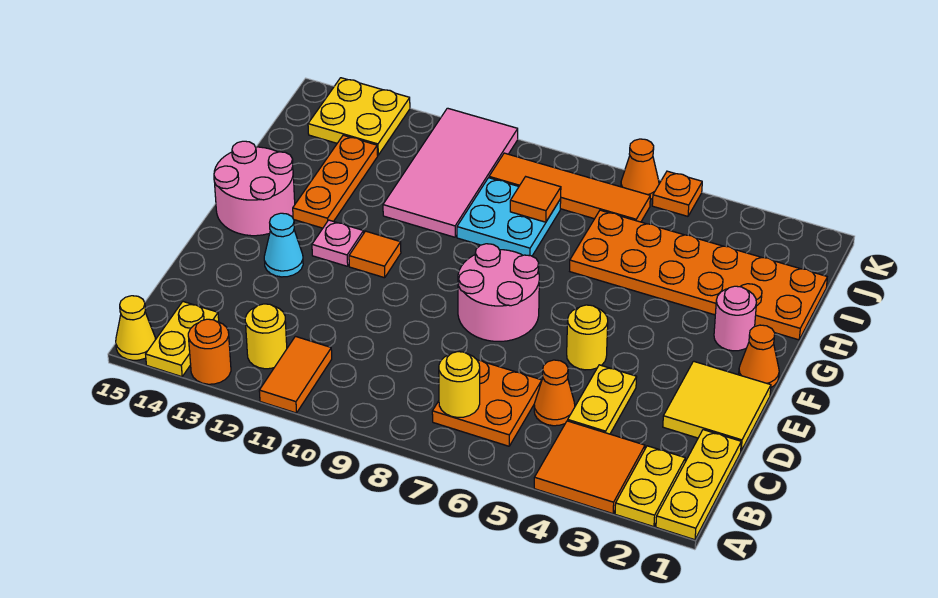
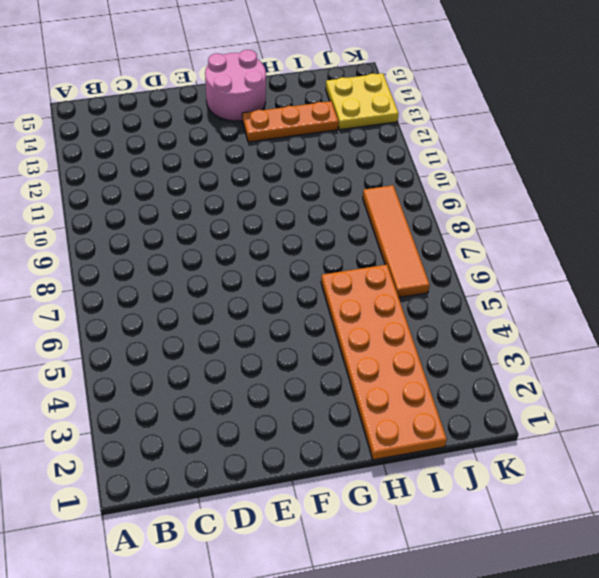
none -> yellow plate A1:C1 level 1
none -> yellow plate A2:B2 level 1
none -> orange tile A3:B4 level 1
none -> orange tile A11:B11 level 1

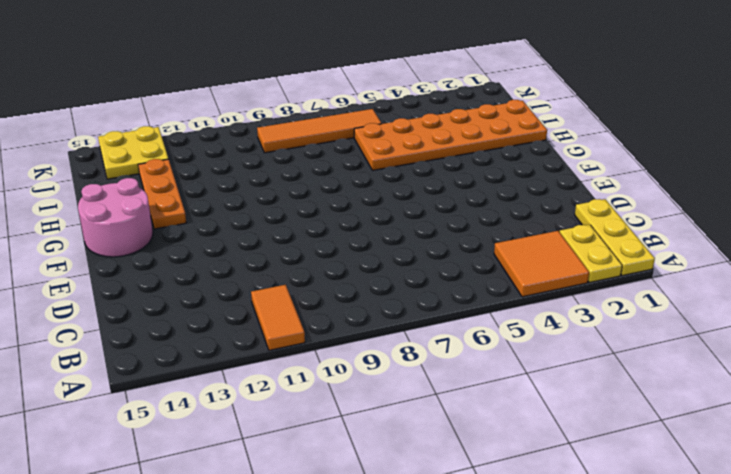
none -> orange round brick A13 level 1
none -> yellow plate A14:B14 level 1
none -> yellow cone A15 level 1
none -> orange plate B6:C7 level 1

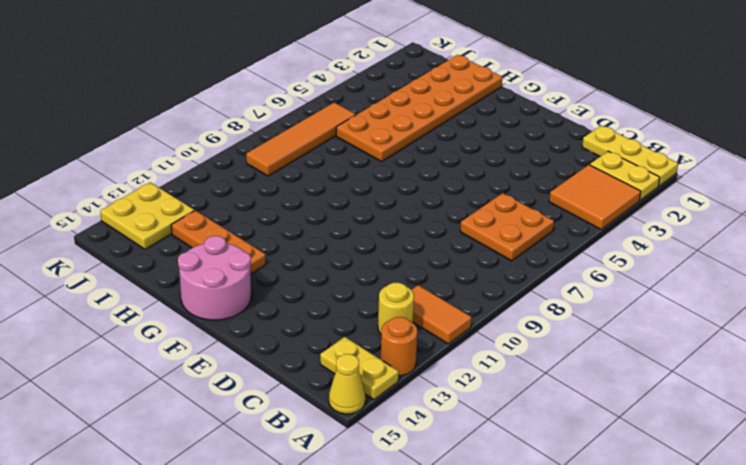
none -> yellow plate C4:D4 level 1
none -> orange cone C5 level 1
none -> yellow tile D1:E2 level 1
none -> yellow round brick E5 level 1

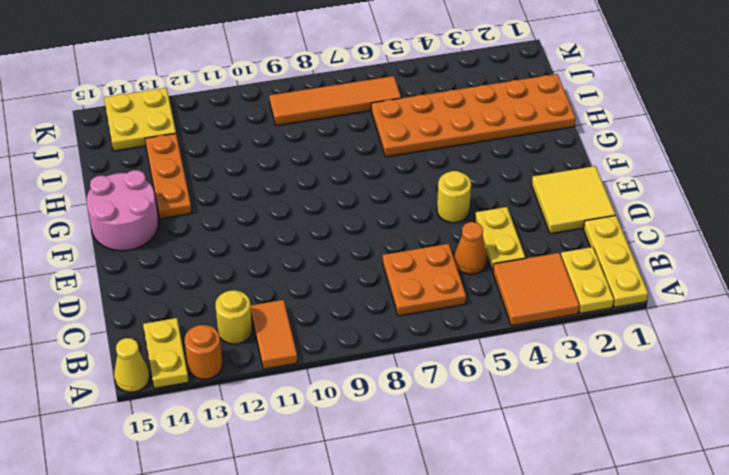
none -> pink round brick E7:F8 level 1
none -> cyan cone E13 level 1
none -> orange cone F1 level 1
none -> orange tile F11 level 1

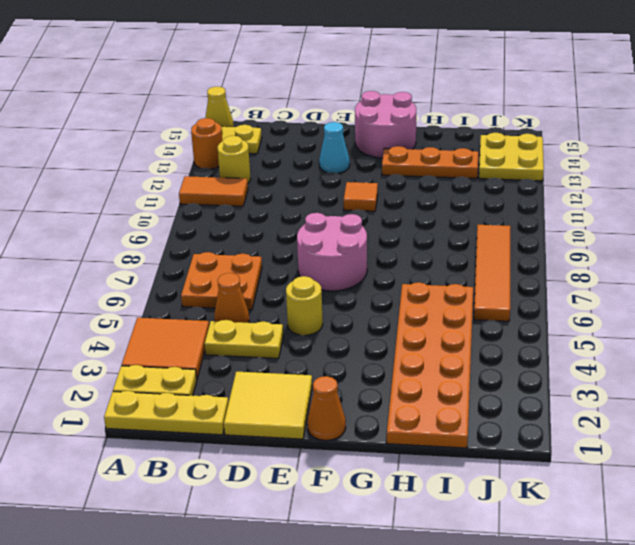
none -> pink plate F12 level 1
none -> pink round brick G2 level 1
none -> cyan plate H8:I9 level 1
none -> pink tile H10:K11 level 1

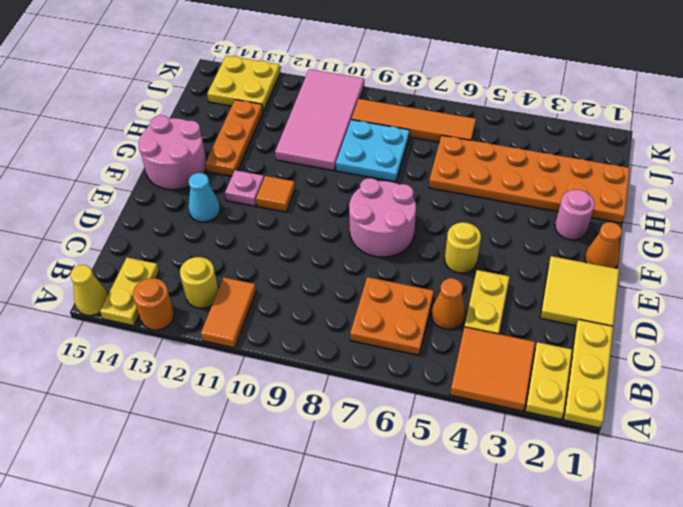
none -> orange plate K5 level 1
none -> orange cone K6 level 1
none -> yellow round brick B7 level 2
none -> orange tile I8 level 2

